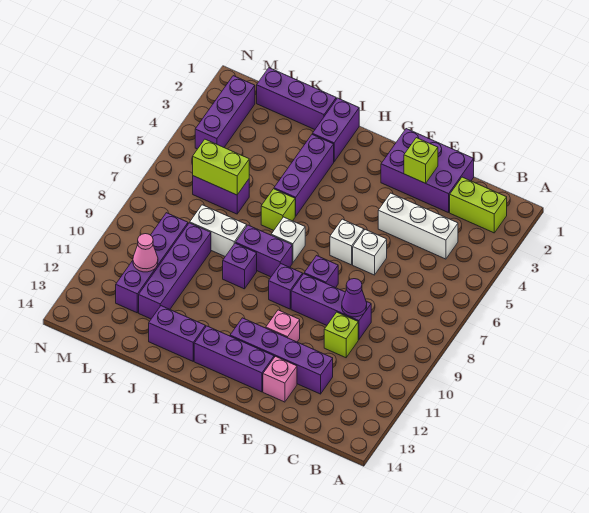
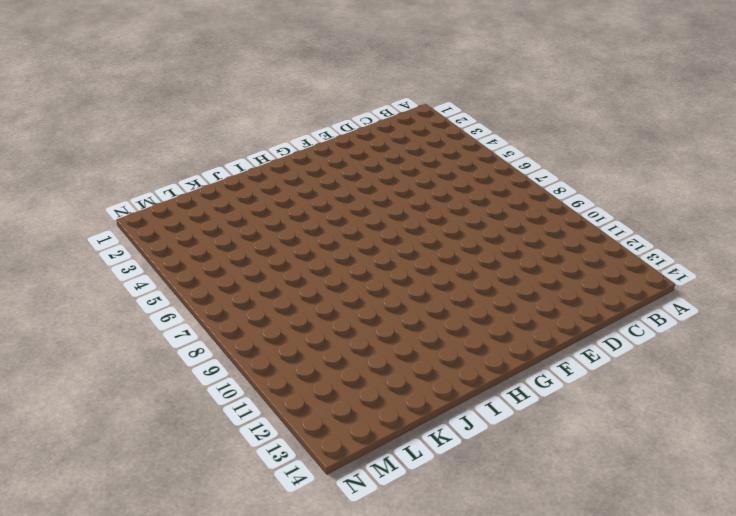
none -> lime brick B2:C2 level 1
none -> white brick C4:E4 level 1
none -> purple brick D1:F2 level 1
none -> purple brick D9:F9 level 1

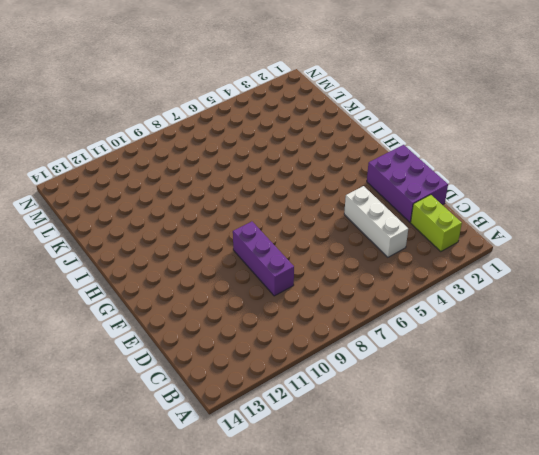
none -> lime brick D10 level 1
none -> purple brick D12:G12 level 1
none -> white brick E6 level 1
none -> pink brick E13 level 1

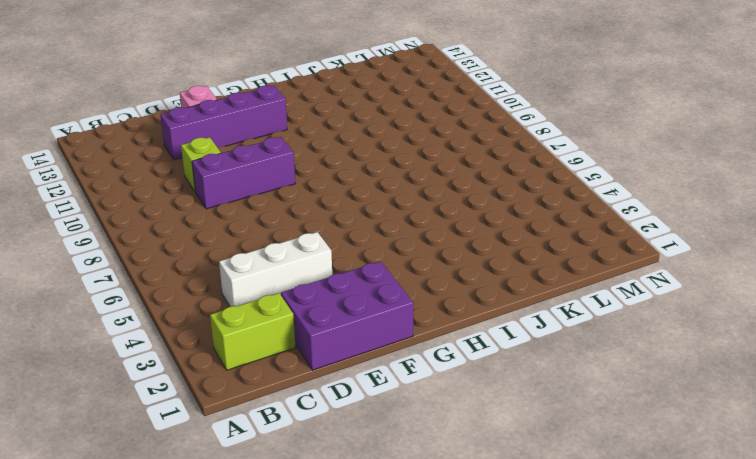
none -> white brick E6 level 1
none -> white brick F6 level 1
none -> purple brick F8 level 1
none -> pink brick F11 level 1

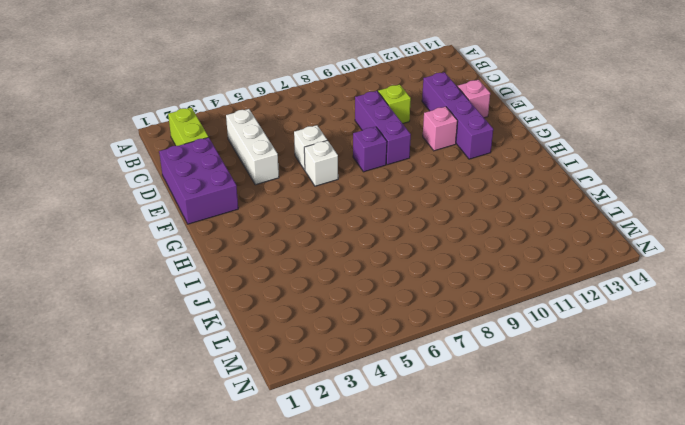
none -> purple brick F13:H13 level 1
none -> purple brick G9 level 1
none -> white brick H7 level 1
none -> purple brick H8:I8 level 1

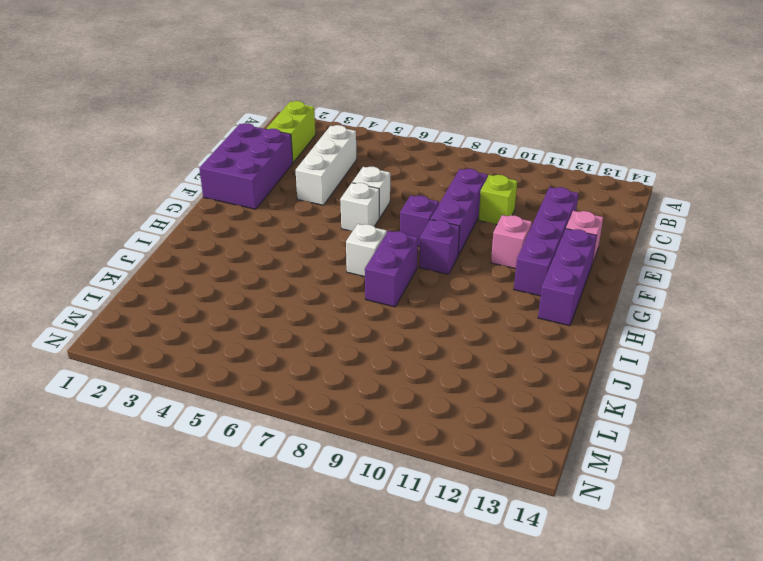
none -> purple brick I1:I2 level 1
none -> purple brick I3:I5 level 1
none -> lime brick I6 level 1
none -> purple brick I9 level 1

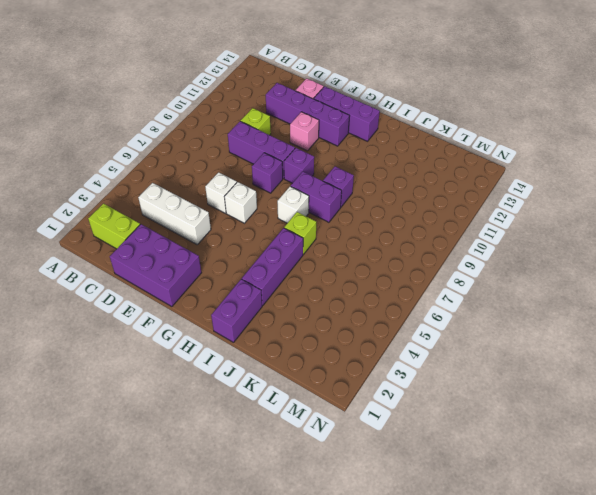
none -> purple brick I13:J13 level 1
none -> purple brick J1:L1 level 1
none -> white brick J8:K8 level 1
none -> purple brick K6:L6 level 1

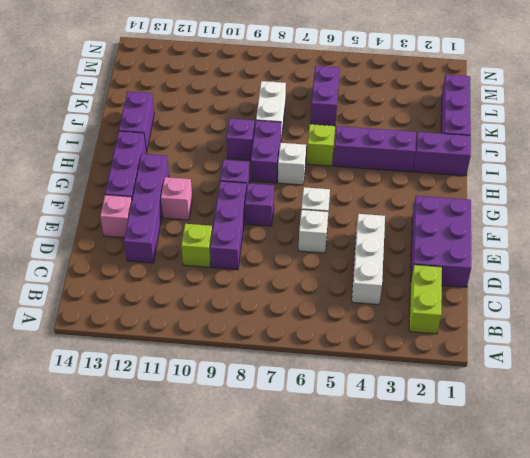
none -> purple brick K9:K12 level 1
none -> purple brick L9:L12 level 1
none -> purple brick M2:M4 level 1
none -> purple cone D9 level 2

